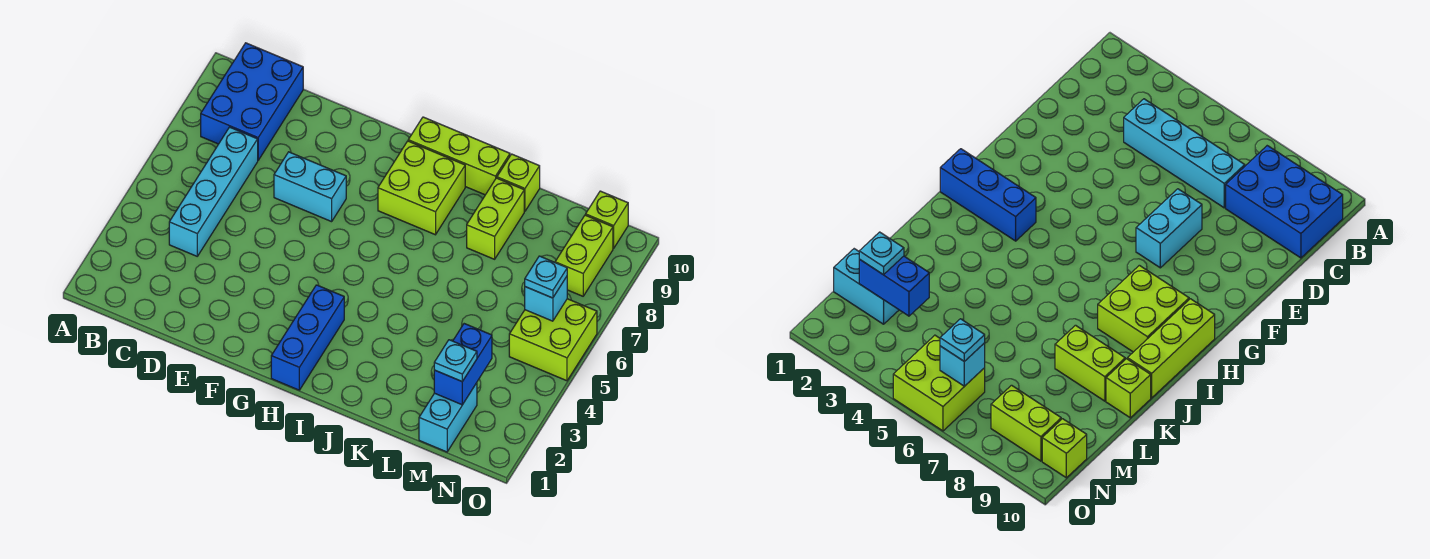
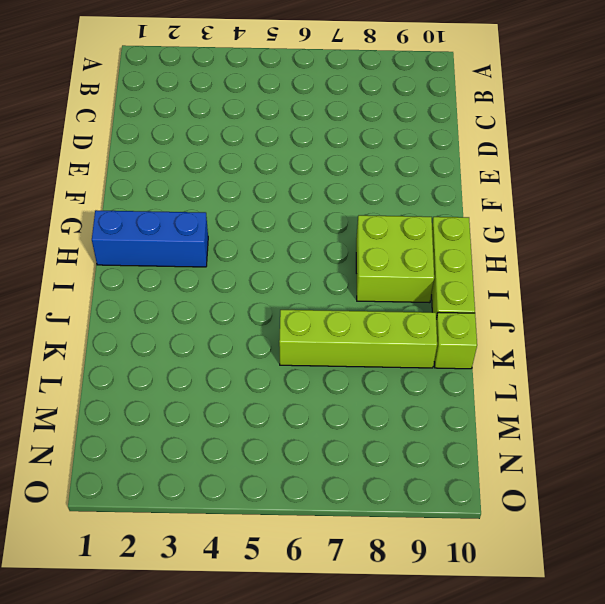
lime brick K6:K9 level 1 -> lime brick K8:K9 level 1
none -> blue brick B8:C10 level 1
none -> cyan brick C4:C7 level 1
none -> cyan brick E7:F7 level 1

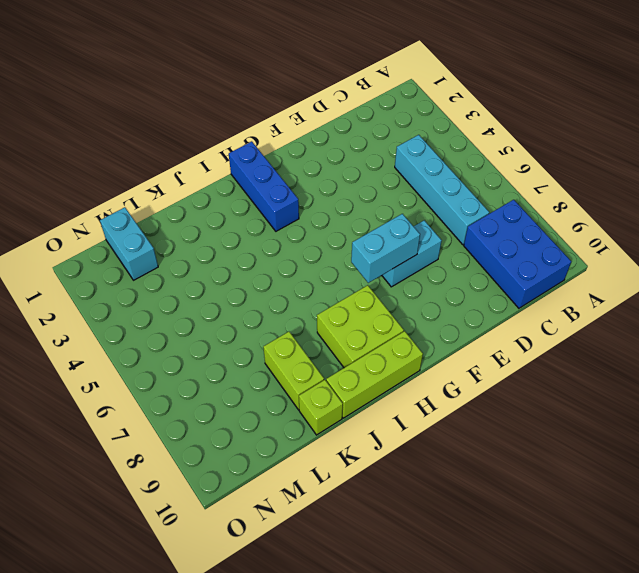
cyan brick F7:G7 level 2 -> none
none -> lime brick N5:O6 level 1
none -> lime brick N8:N9 level 1
none -> lime brick N10 level 1

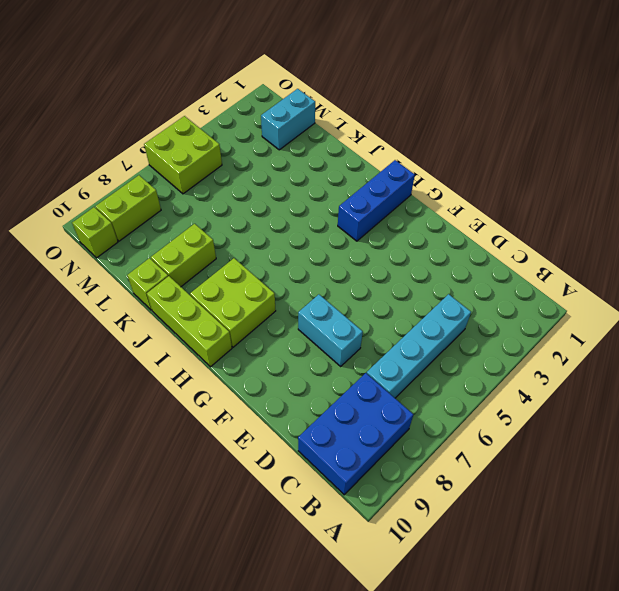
none -> blue brick M2:M3 level 2
none -> cyan brick N6 level 2
none -> cyan plate M2 level 3

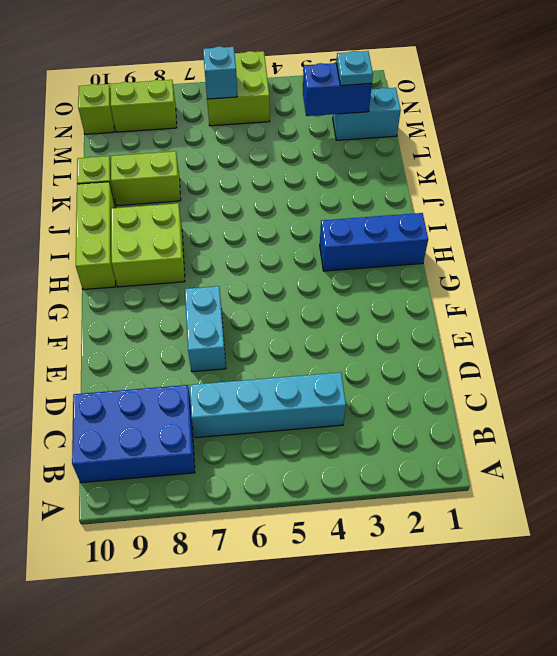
none -> cyan plate N6 level 3

